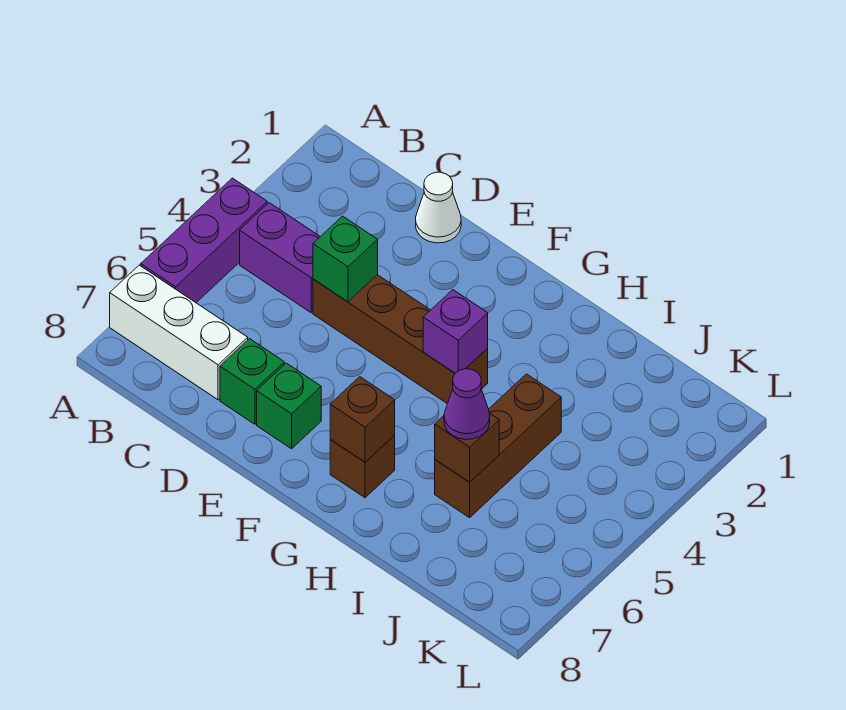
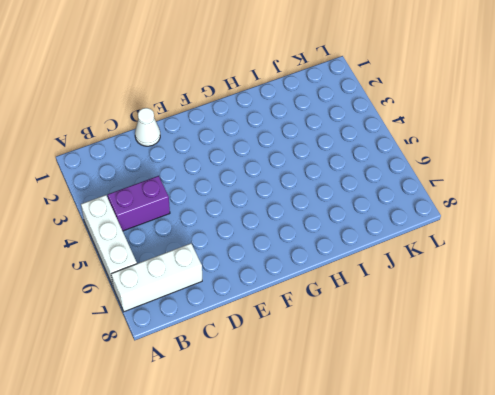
white brick A4:A6 level 1 -> purple brick A4:A6 level 1
none -> brown brick D4:G4 level 1
none -> green brick D7 level 1
none -> green brick E7 level 1

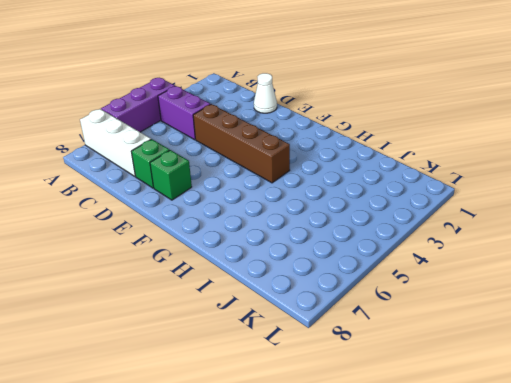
none -> brown brick G7 level 1
none -> brown brick I4:I6 level 1
none -> green brick D4 level 2

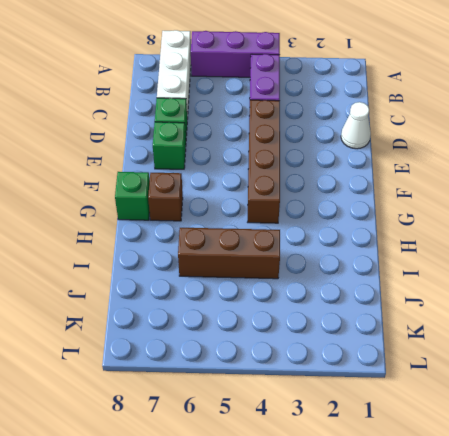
green brick G8 level 1 -> green brick D4 level 2
none -> purple brick G4 level 2
none -> brown brick G7 level 2
none -> brown brick I6 level 2

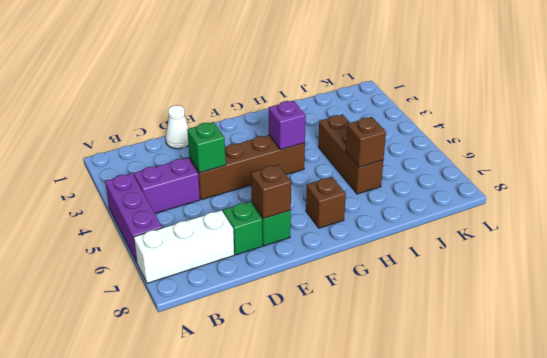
brown brick E7 level 2 -> brown brick G7 level 2
none -> purple cone I6 level 3

